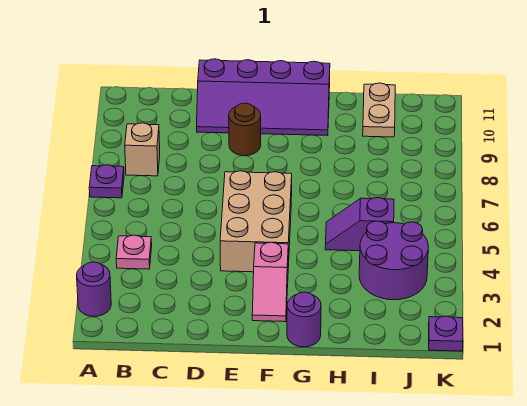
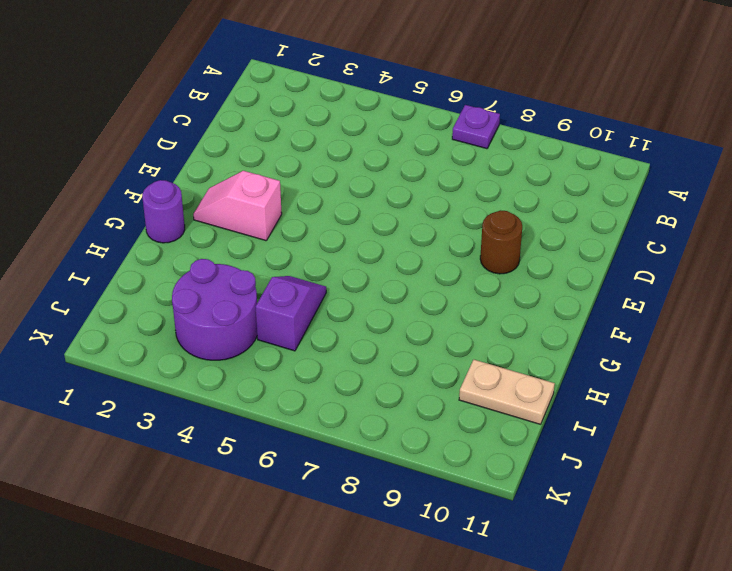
none -> purple round brick A2 level 1
none -> pink plate B4 level 1
none -> tan brick B8 level 1

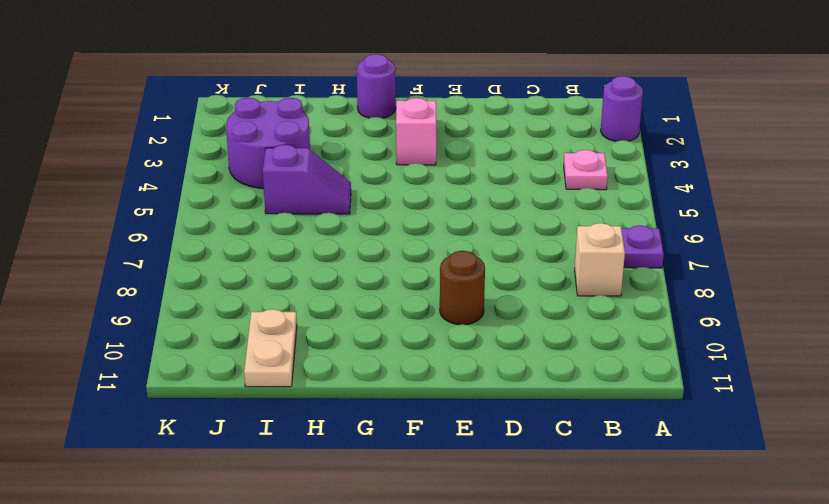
none -> purple slope D10:G11 level 1 top 11
none -> tan brick E4:F6 level 1
none -> purple plate K1 level 1

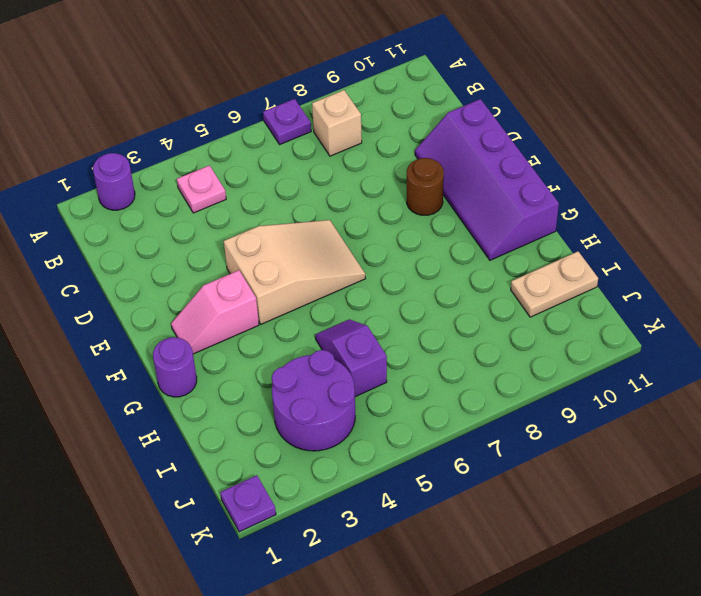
tan slope E4:F6 level 1 top 4 -> tan brick E4:F6 level 1

